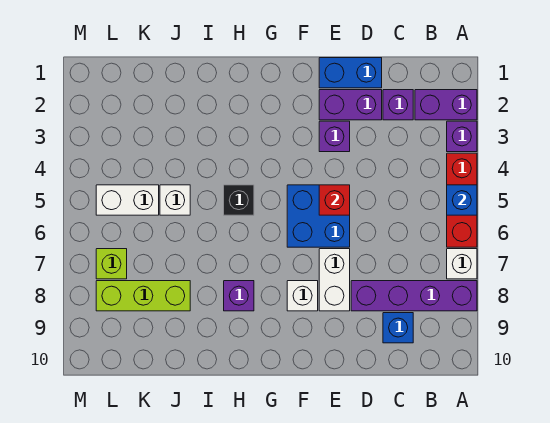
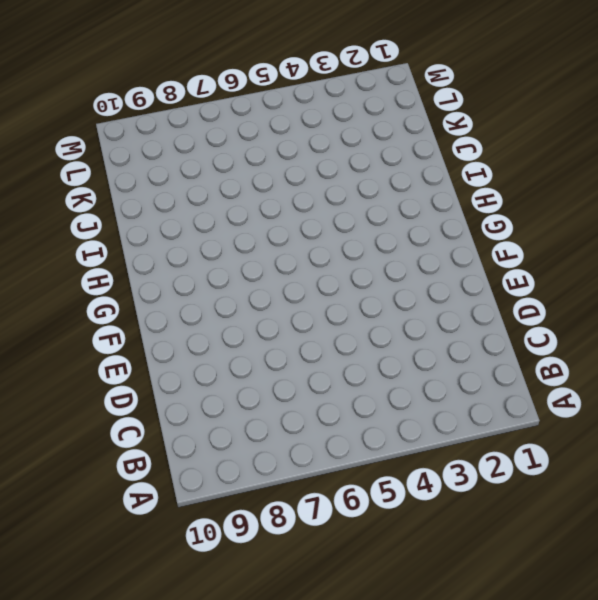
none -> purple brick A2:B2 level 1
none -> purple brick A3 level 1
none -> red brick A4:A6 level 1

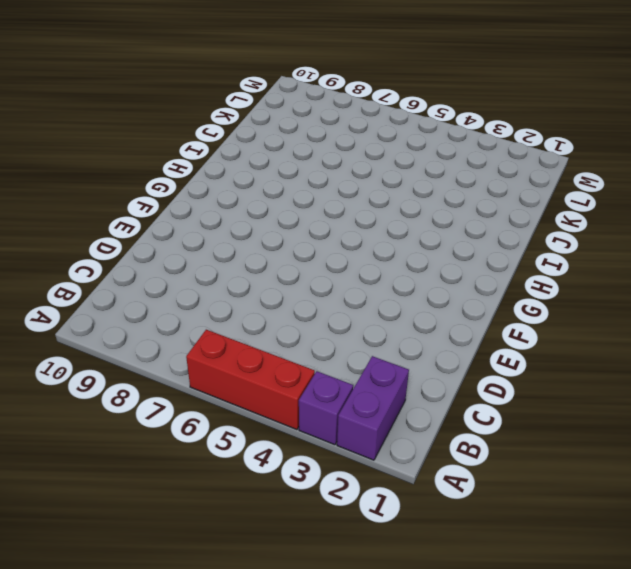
none -> white brick A7 level 1
none -> purple brick A8:D8 level 1
none -> purple brick C2 level 1

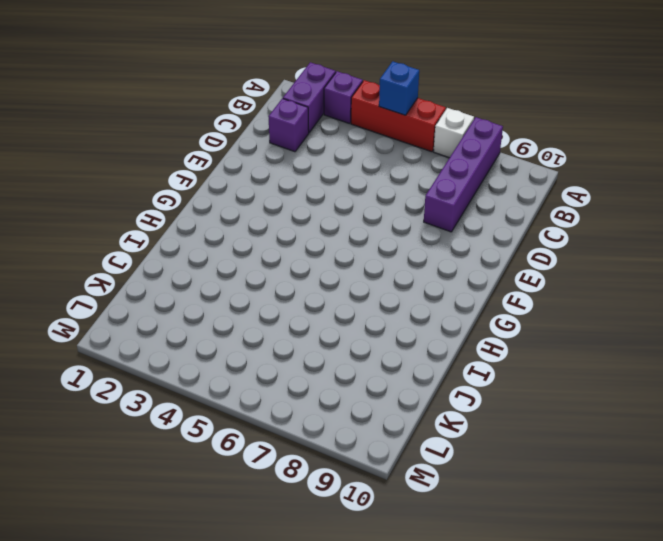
none -> blue brick C9 level 1
none -> blue brick D1:E1 level 1
none -> purple brick D2:E2 level 1

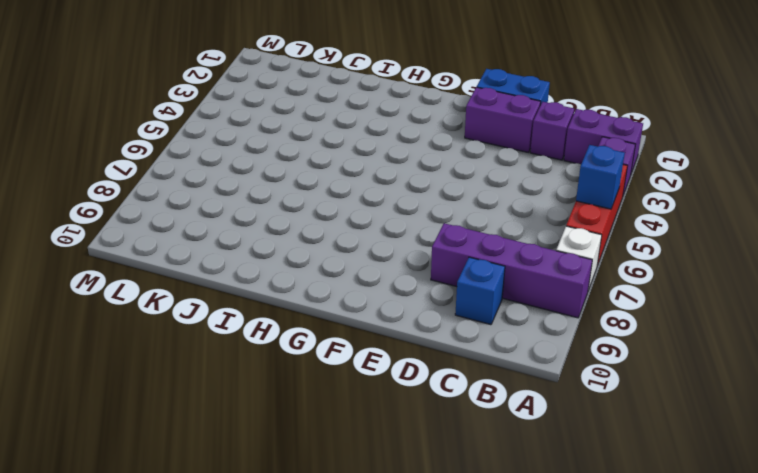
none -> purple brick E3 level 1
none -> blue brick E5:F6 level 1
none -> white brick E7:E8 level 1

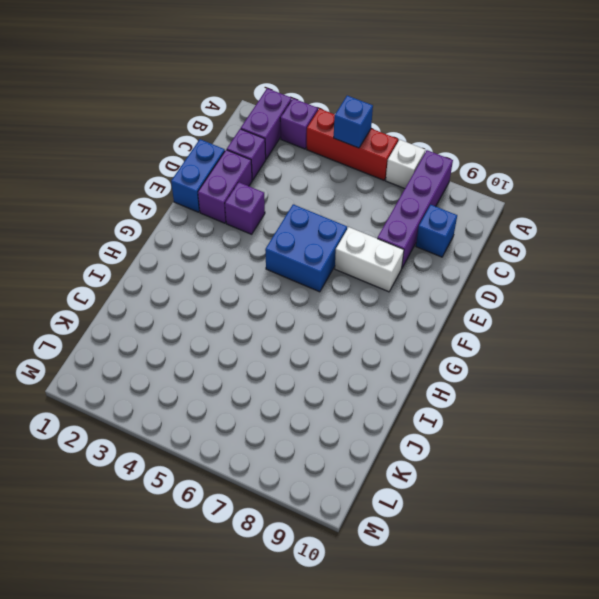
none -> white brick F8 level 1
none -> black brick H5 level 1
none -> purple brick H8 level 1

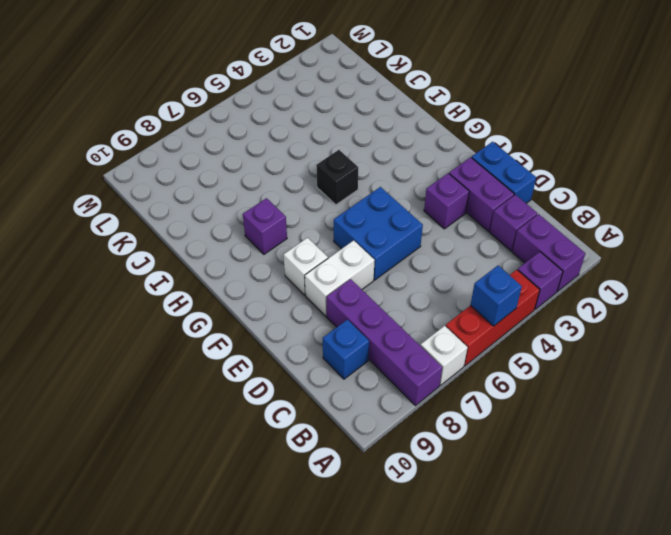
none -> white brick J5 level 1
none -> lime brick J8:L8 level 1
none -> white brick K5:L5 level 1

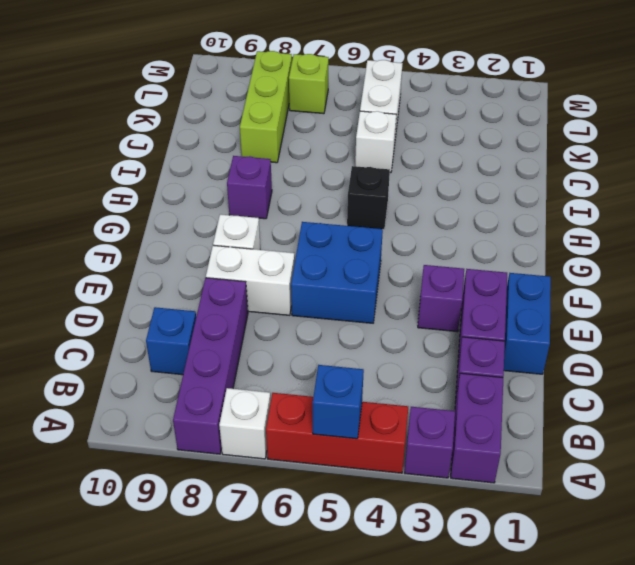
none -> red brick E5 level 2

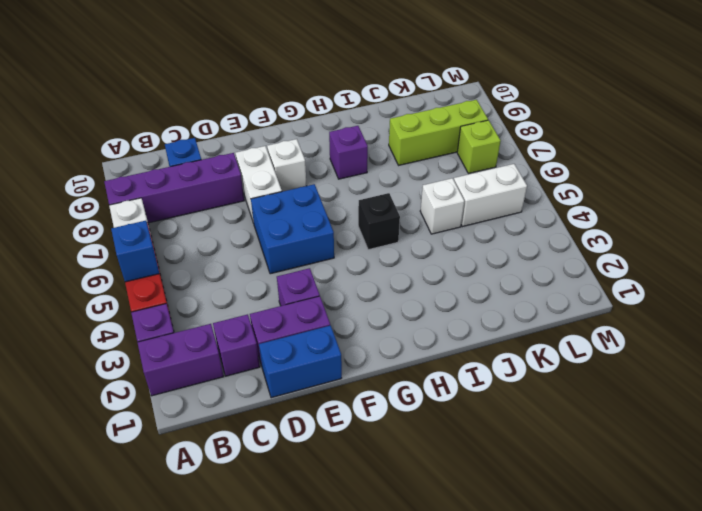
none -> red brick E5 level 2

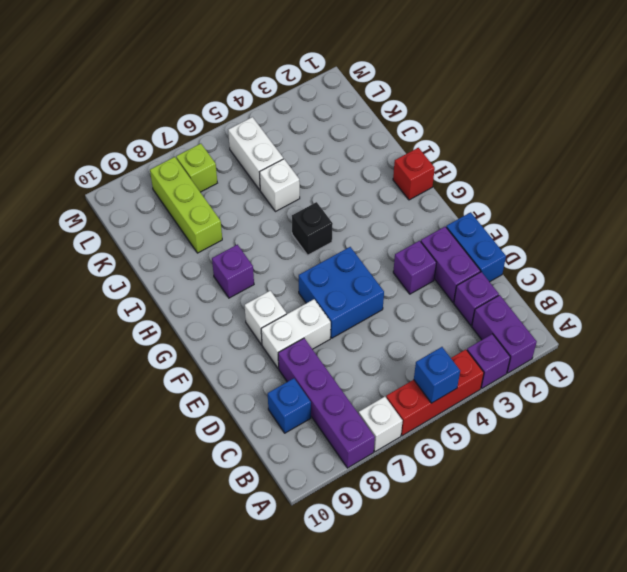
red brick H1 level 1 -> red brick E5 level 2

